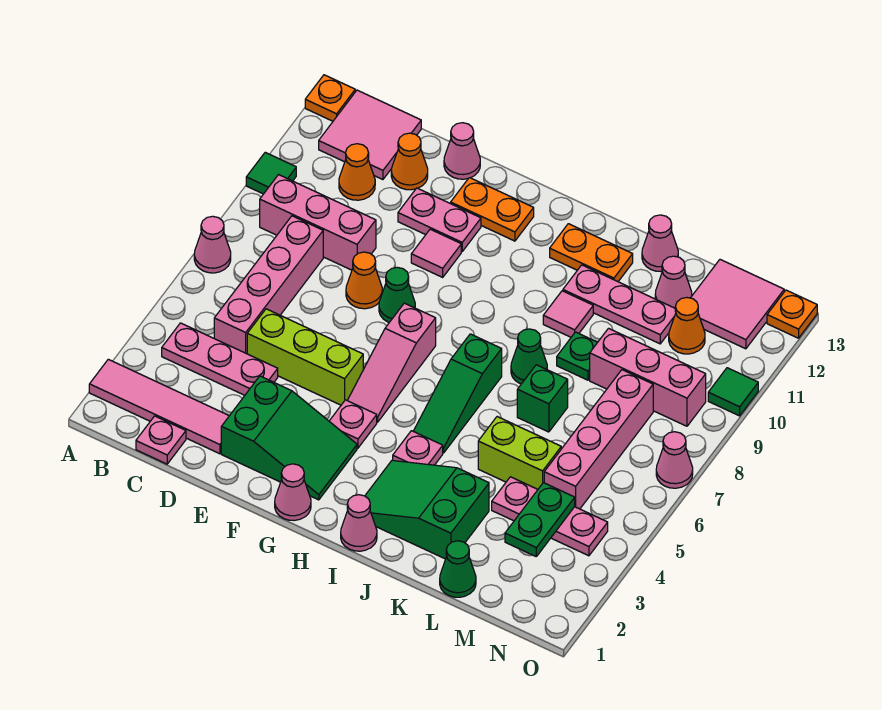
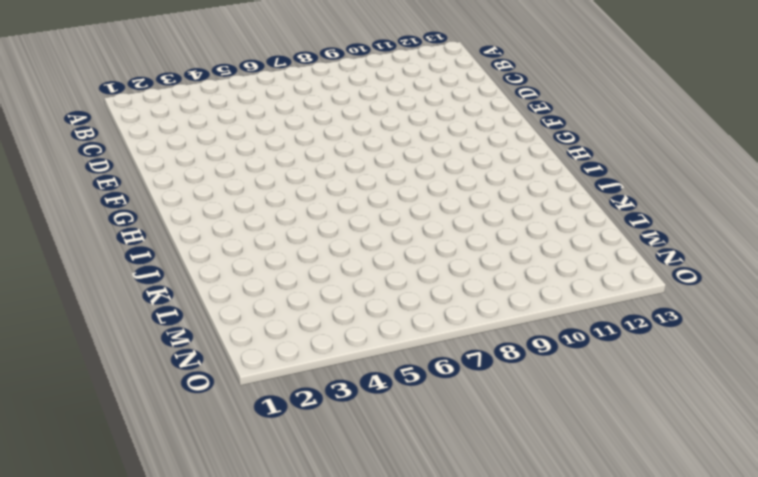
none -> pink tile A2:D2 level 1
none -> pink cone A7 level 1
none -> green tile A10 level 1
none -> orange plate A13 level 1

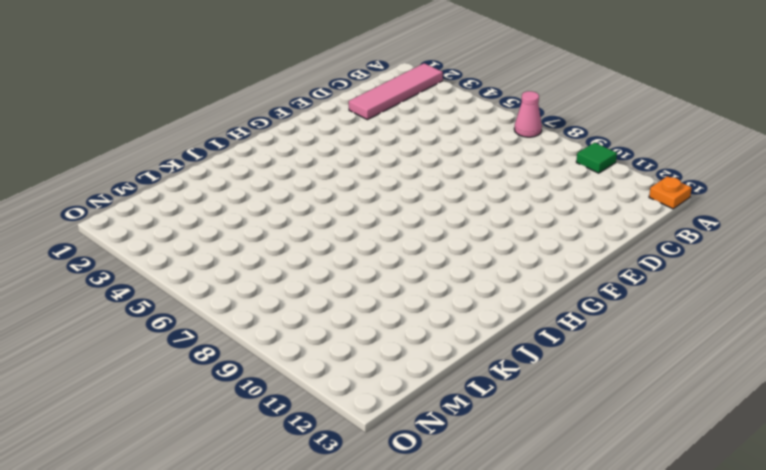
none -> pink plate B4:D4 level 1
none -> pink brick B9:D9 level 1
none -> pink tile B12:C13 level 1
none -> pink plate C1 level 1

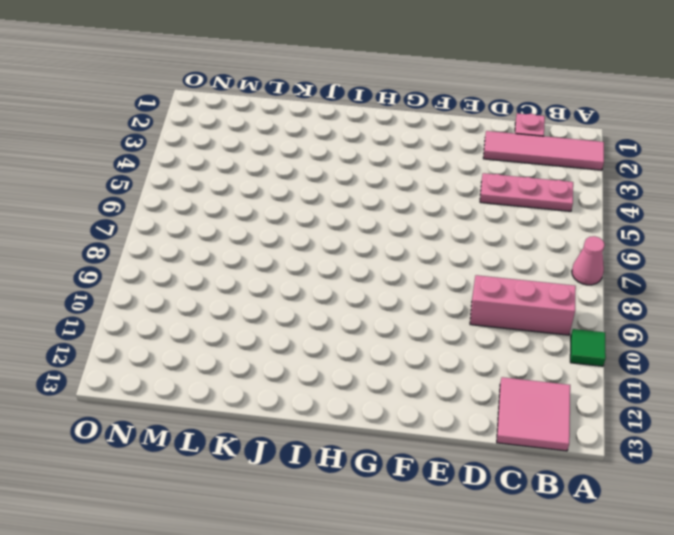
none -> orange plate A13 level 1
none -> pink brick C5:C8 level 1
none -> orange cone C11 level 1
none -> lime brick D5:F5 level 1

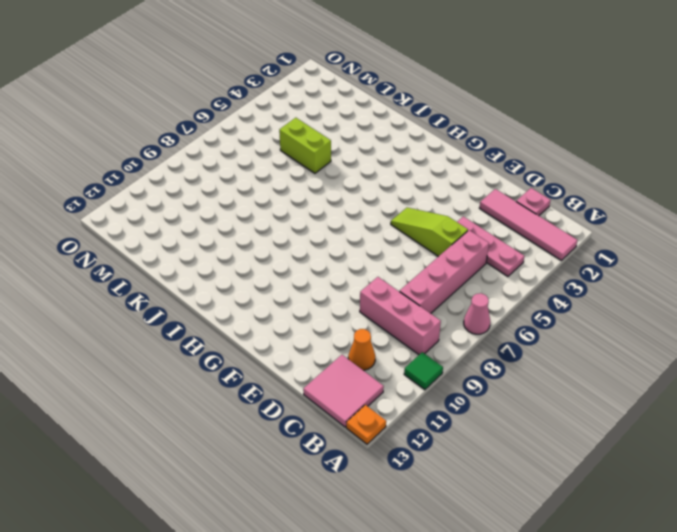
lime slope D5:F5 level 1 top D -> lime brick D5:F5 level 1
none -> orange cone D12 level 1
none -> green slope E2:G3 level 1 top E
none -> orange cone E8 level 1
none -> pink plate E11:F11 level 1

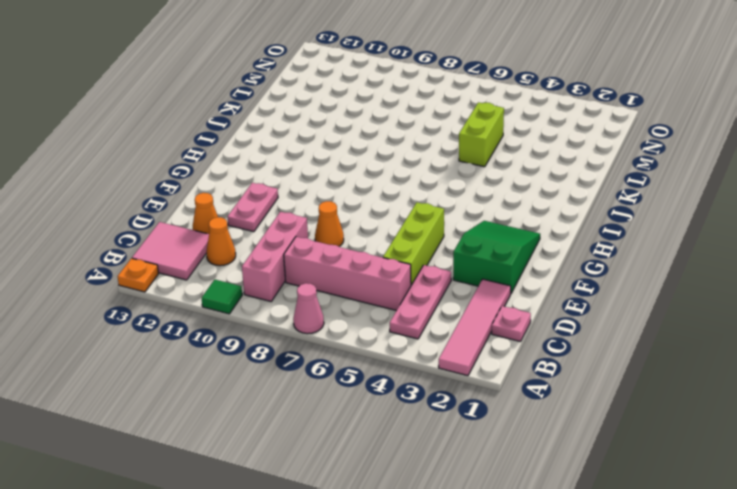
none -> pink cone E13 level 1
none -> green cone F8 level 1
none -> pink tile F10 level 1
none -> orange plate F12:G12 level 1

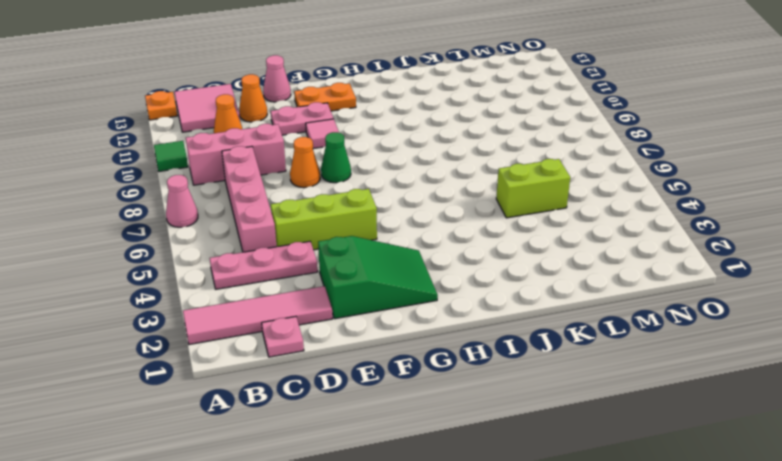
none -> pink cone G1 level 1
none -> pink plate G4 level 1
none -> pink slope G5:G7 level 1 top 7
none -> pink cone I1 level 1

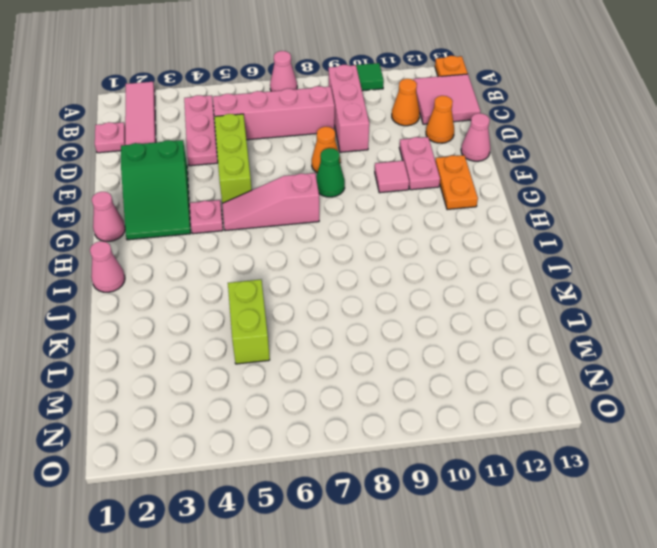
none -> green slope I2:K3 level 1 top K
none -> pink plate I4 level 1
none -> green slope I5:I7 level 1 top 7
none -> orange plate I12:J12 level 1

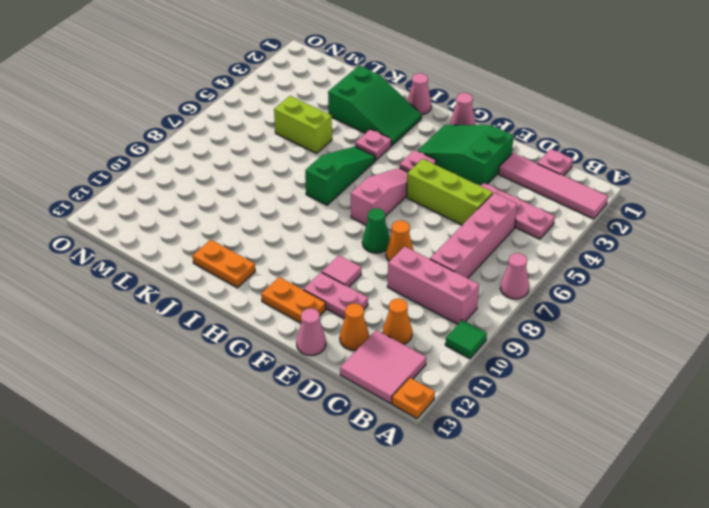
none -> green cone J8 level 1
none -> pink tile J10 level 1
none -> pink plate J11:L11 level 1
none -> green brick K7 level 1

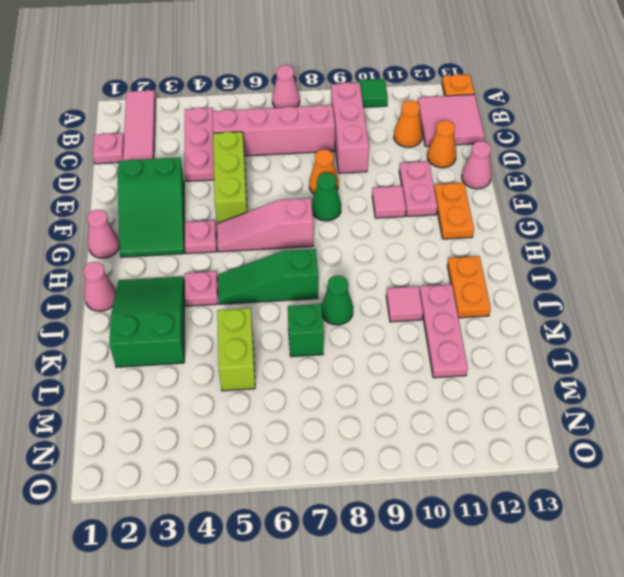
none -> green plate K9 level 1
none -> pink cone K13 level 1
none -> green cone L1 level 1
none -> pink plate L4:N4 level 1

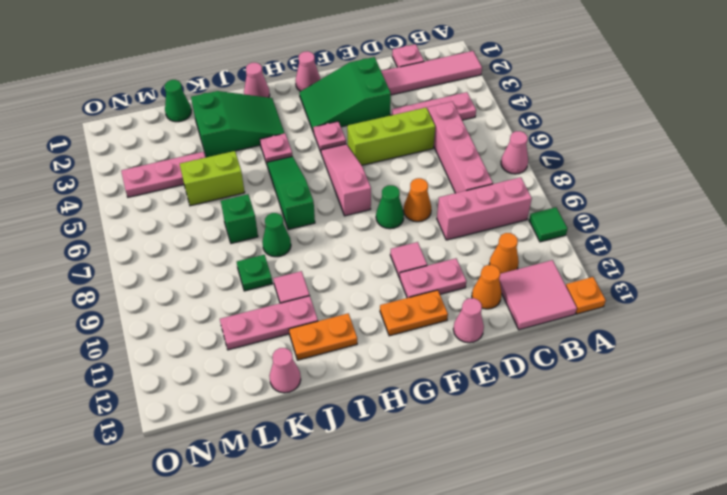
none -> pink brick L9:N9 level 1
none -> pink cone L12 level 1
none -> pink brick M5:M8 level 1
none -> orange cone M11 level 1

